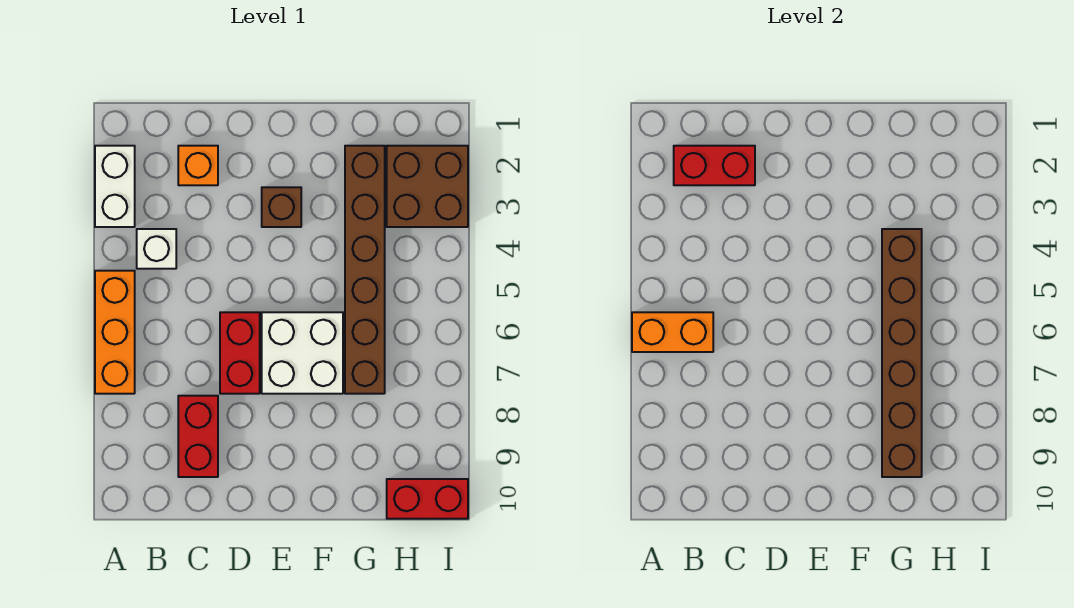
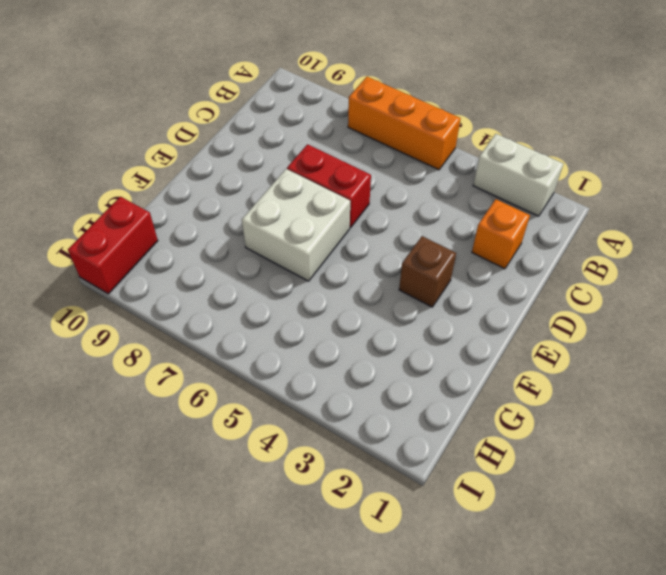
none -> white brick B4 level 1
none -> red brick C8:C9 level 1
none -> brown brick G2:G7 level 1

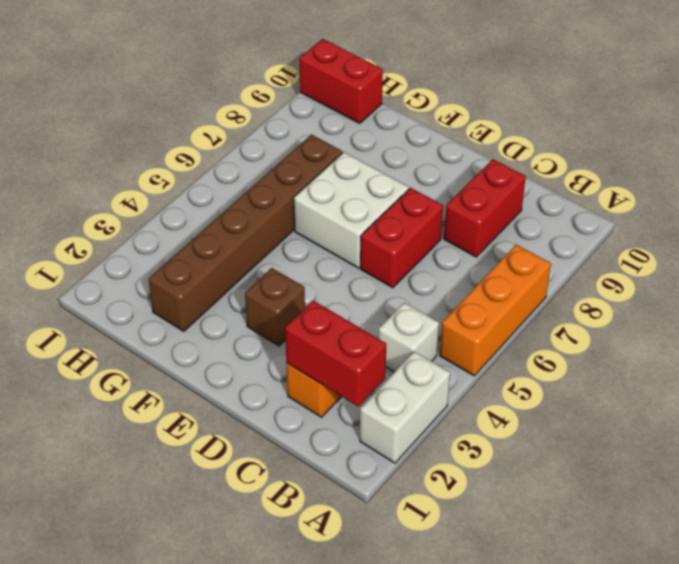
none -> brown brick H2:I3 level 1
none -> orange brick A6:B6 level 2
none -> brown brick G4:G9 level 2

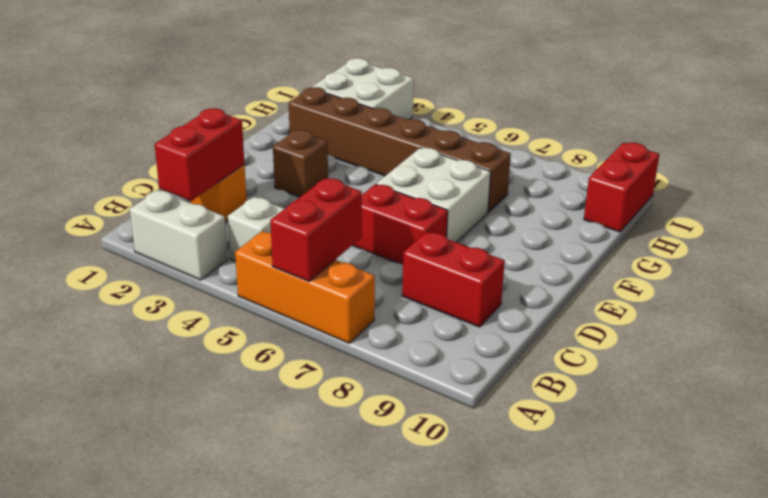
red brick A6:B6 level 2 -> orange brick A6:B6 level 2
white brick H2:I3 level 1 -> brown brick H2:I3 level 1
none -> brown brick G4:G9 level 2

